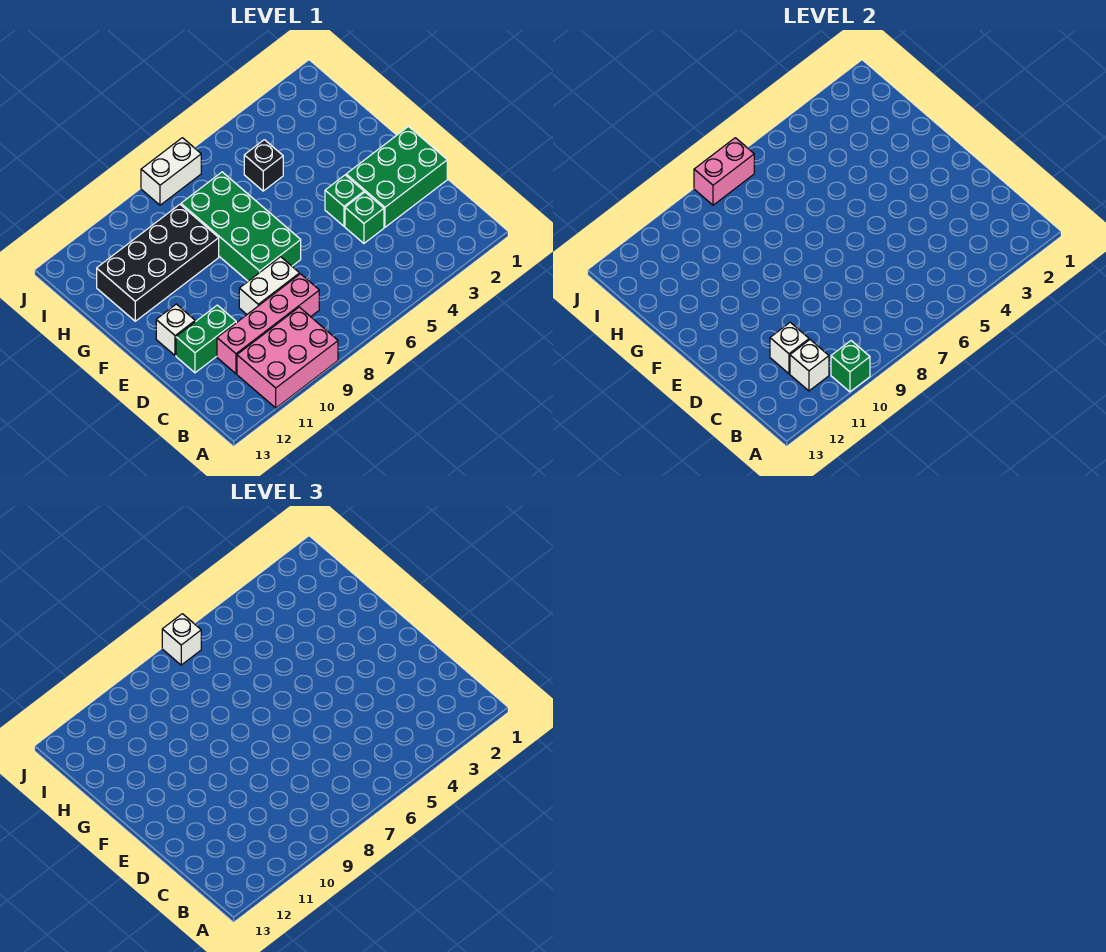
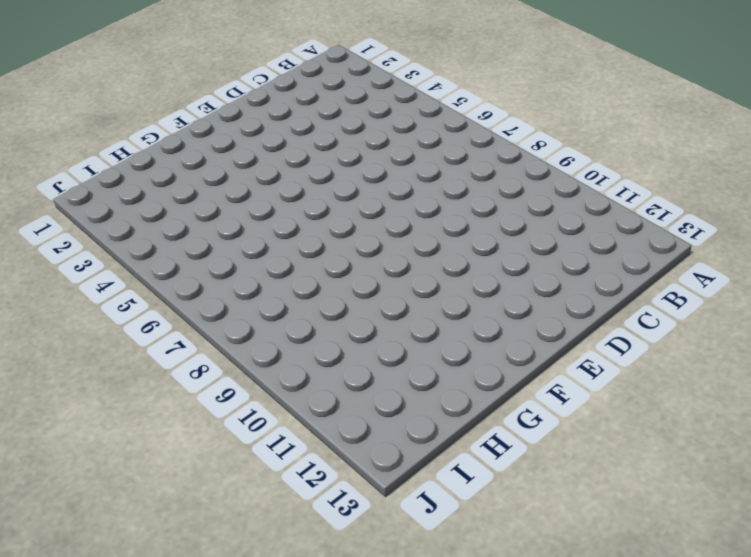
none -> pink brick A9:B11 level 1
none -> pink brick C8:C11 level 1
none -> green brick D1:E3 level 1

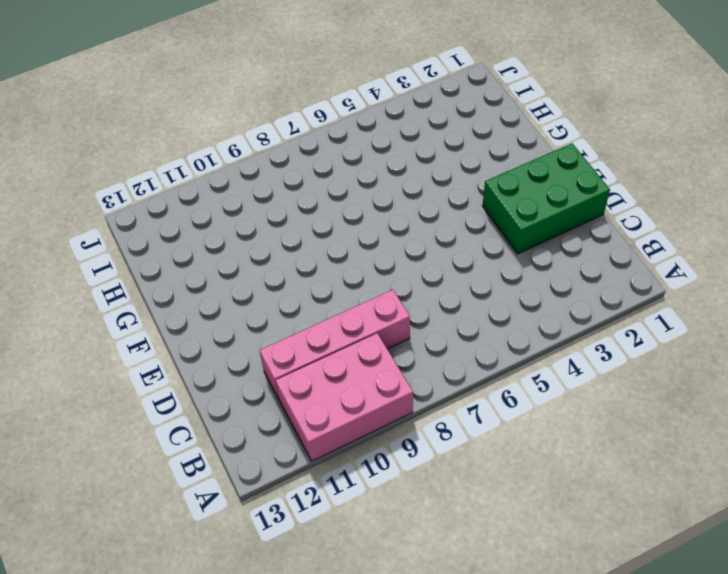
none -> green brick D4 level 1
none -> white brick D8:D9 level 1
none -> green brick D11:D12 level 1

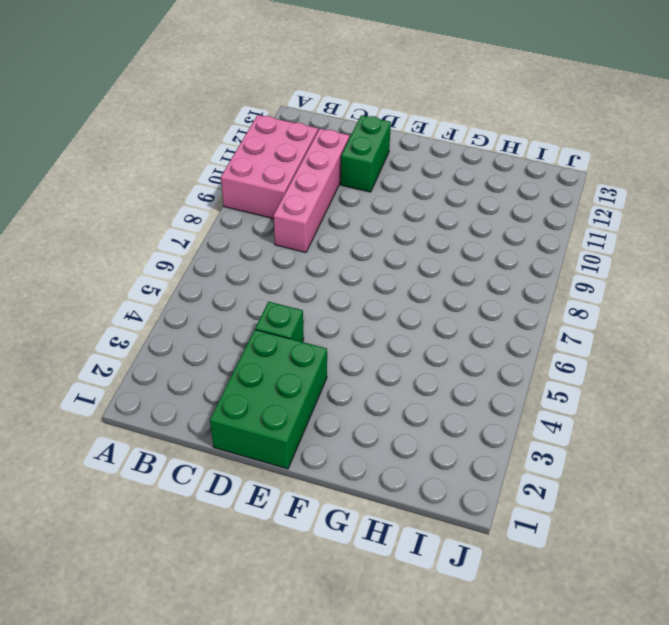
none -> white brick D8:D9 level 1
none -> green brick E4 level 1
none -> green brick E7:H8 level 1

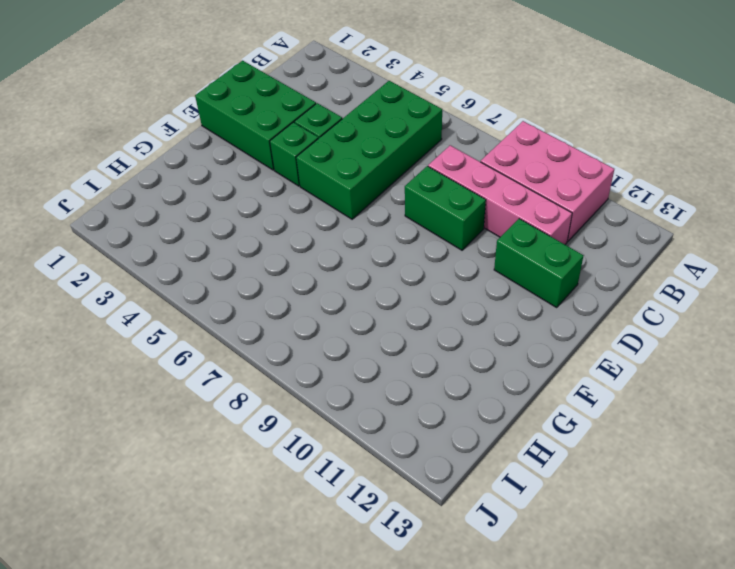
green brick B5:E6 level 1 -> green brick E7:H8 level 1
green brick D8:D9 level 1 -> white brick D8:D9 level 1
none -> white brick E12 level 1
none -> black brick G9:H12 level 1
none -> black brick H5 level 1

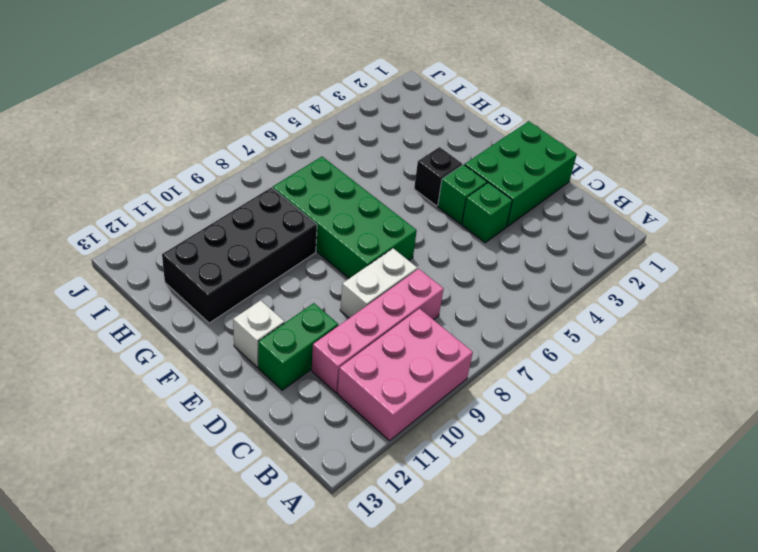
black brick F4 level 1 -> black brick H5 level 1
none -> white brick J7:J8 level 1
none -> green brick A10 level 2
none -> white brick B11 level 2

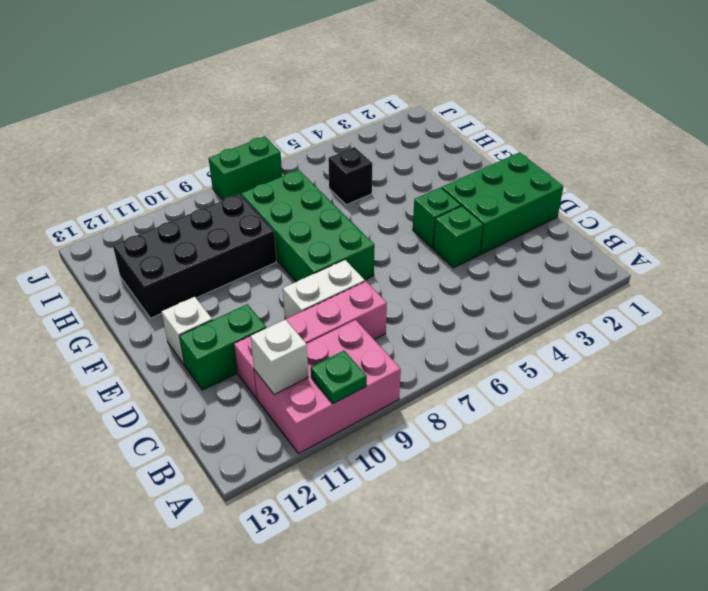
green plate A10 level 2 -> green brick A10 level 2
green brick J7:J8 level 1 -> white brick J7:J8 level 1
none -> white brick C11 level 2
none -> pink brick J7:J8 level 2
none -> white brick J7 level 3

